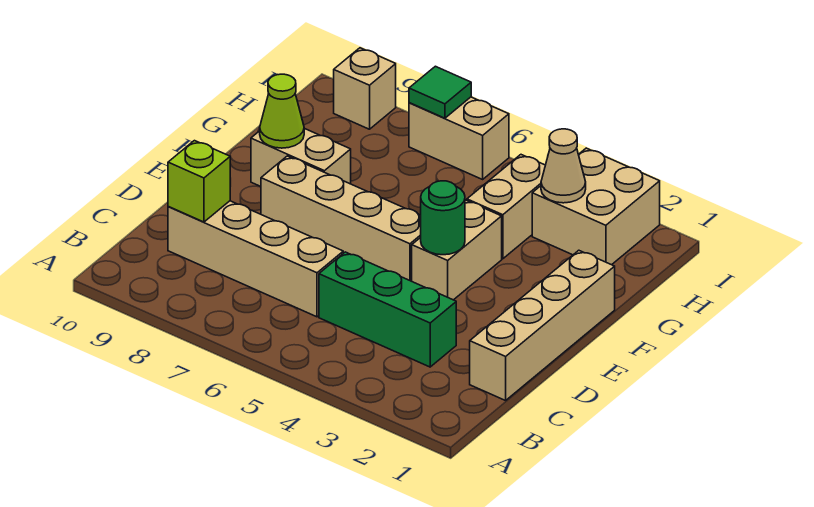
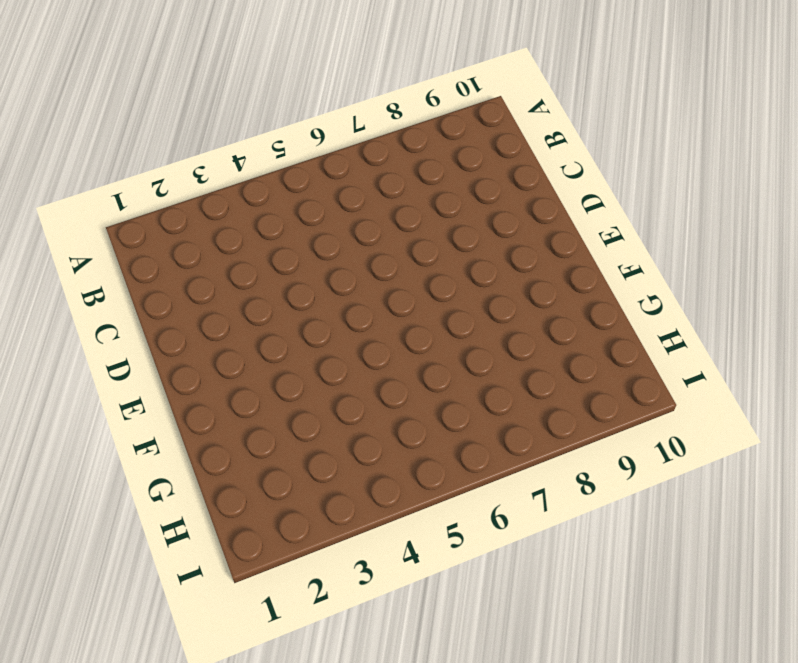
none -> tan brick C1:F1 level 1
none -> green brick C3:C5 level 1
none -> tan brick C6:C9 level 1

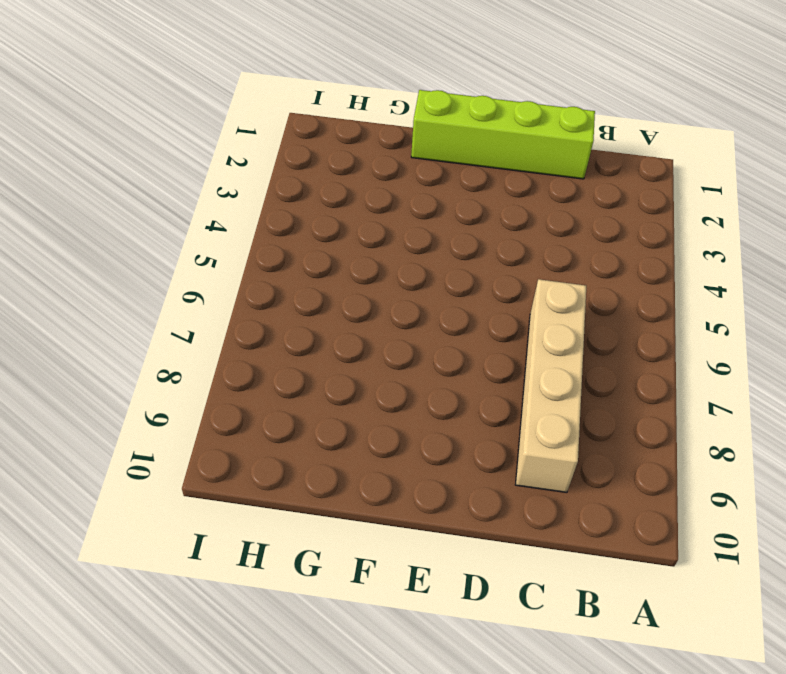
lime brick C1:F1 level 1 -> tan brick C1:F1 level 1
none -> green brick C3:C5 level 1
none -> tan brick E4:F4 level 1
none -> tan brick E5:E8 level 1

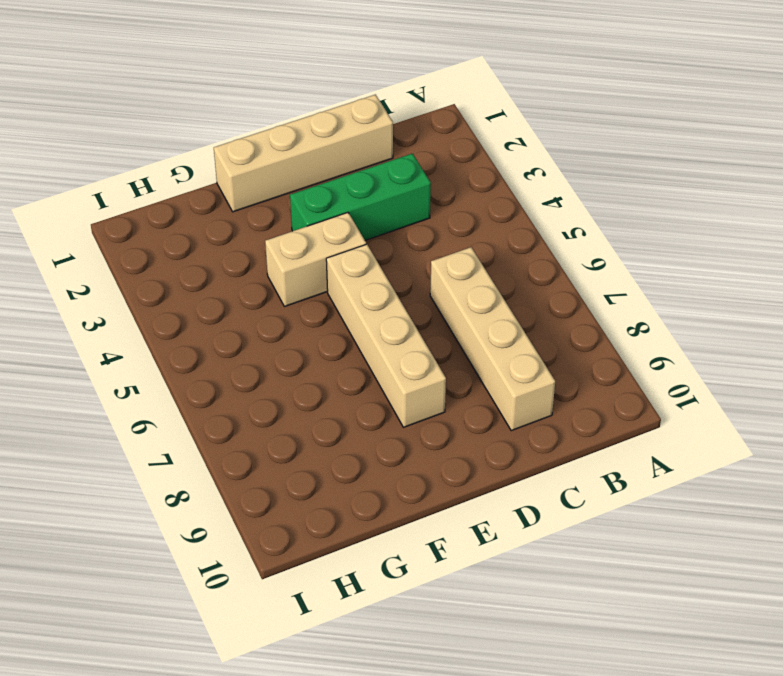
green brick C3:E3 level 1 -> green brick C3:C5 level 1
none -> tan brick F8:F9 level 1
none -> tan brick G4:H4 level 1
none -> tan brick H2:I3 level 1

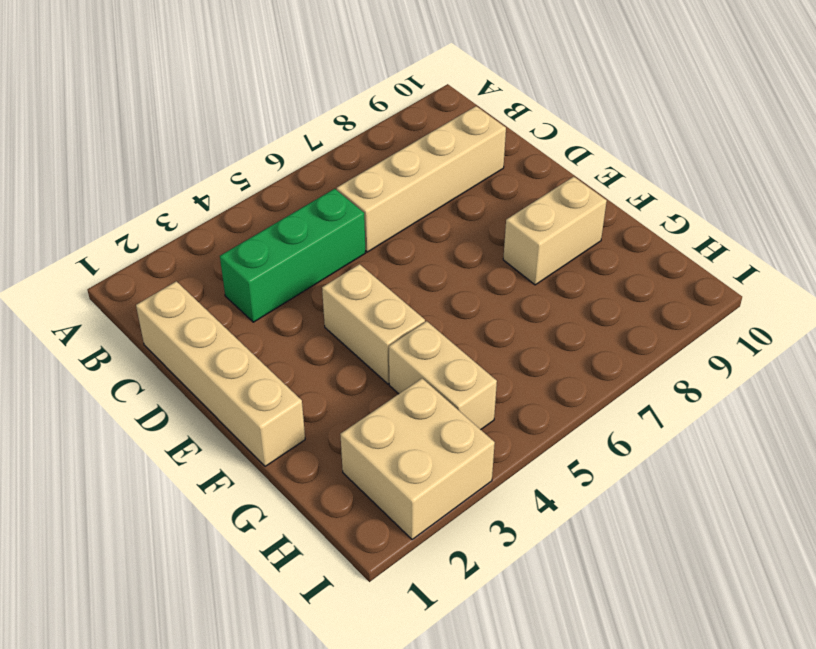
none -> tan brick E5:E8 level 1
none -> tan brick I6:I7 level 1
none -> tan brick I9 level 1

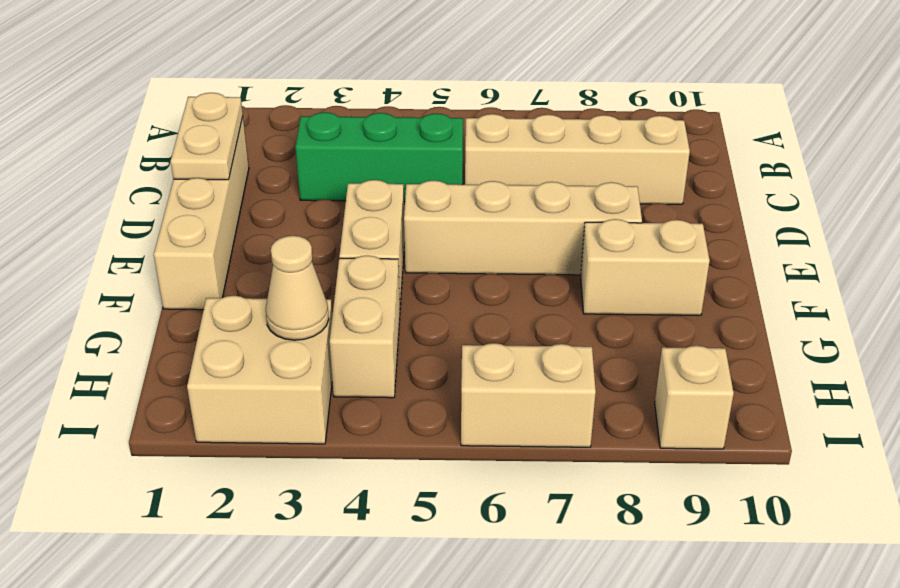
tan plate C1:D1 level 2 -> none
none -> lime brick C9 level 2
none -> green round brick E4 level 2
none -> lime cone F9 level 2

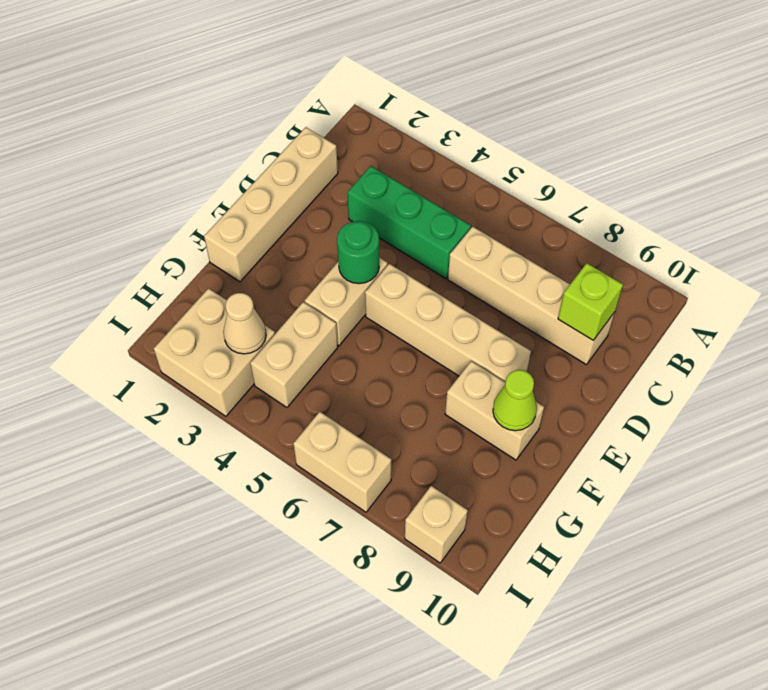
none -> green tile I7 level 2

